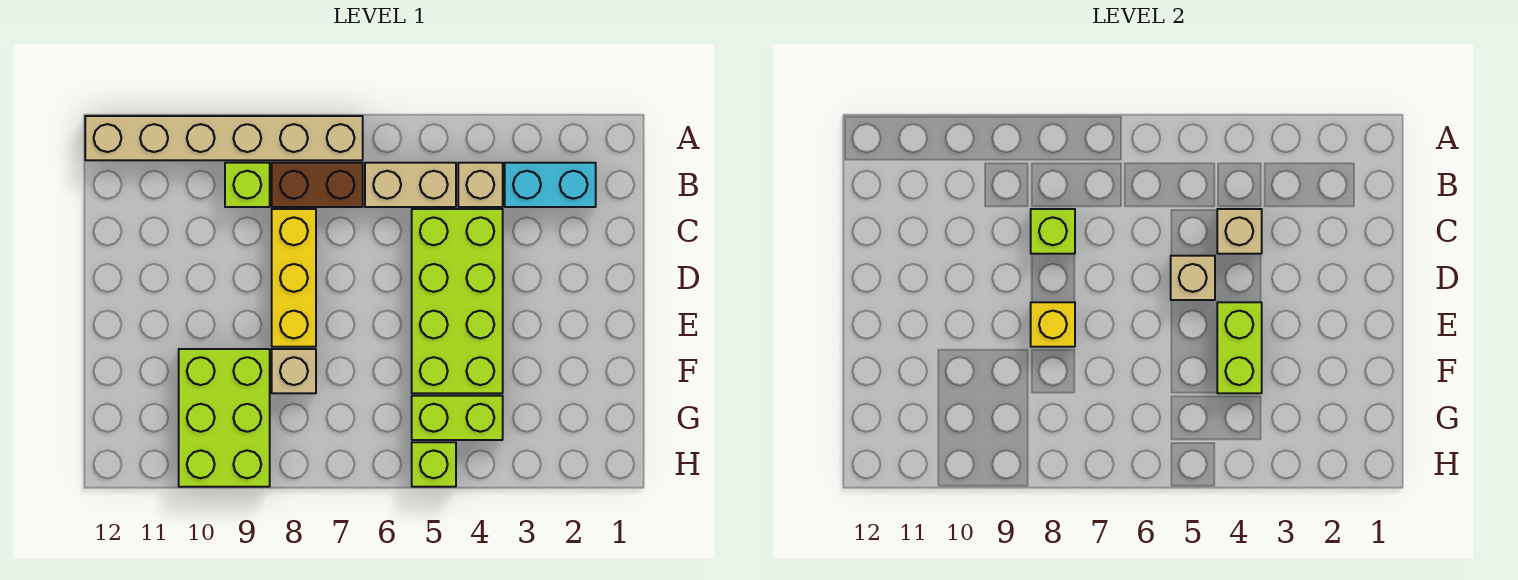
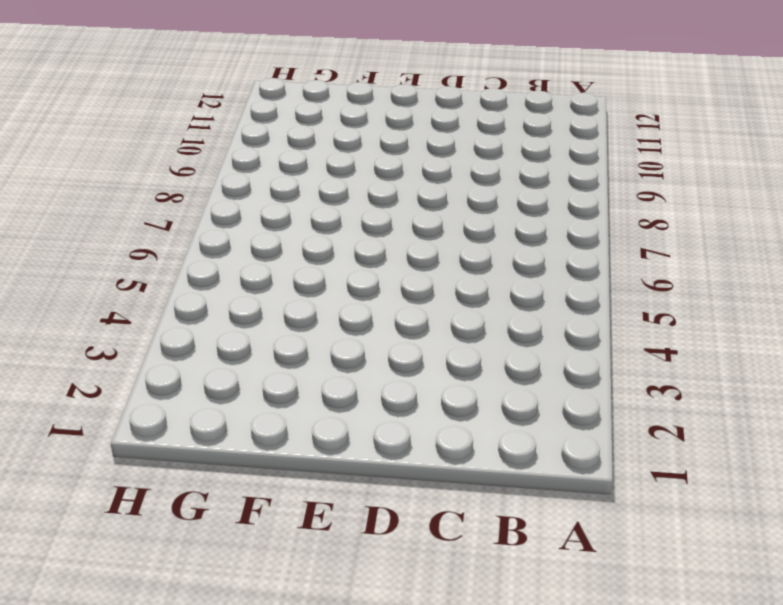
none -> tan brick A7:A12 level 1
none -> cyan brick B2:B3 level 1
none -> tan brick B4 level 1

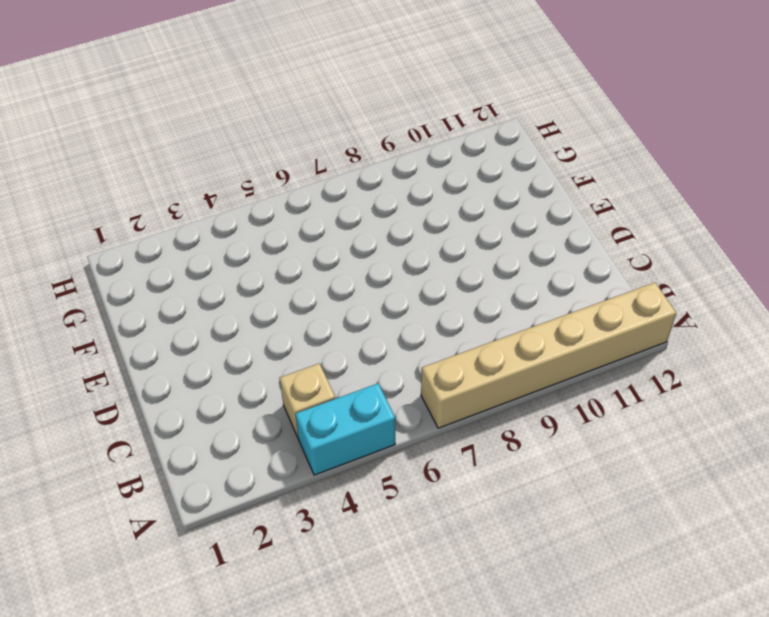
cyan brick A4:A5 level 1 -> cyan brick B2:B3 level 1
none -> tan brick B5:B6 level 1
none -> brown brick B7:B8 level 1
none -> lime brick B9 level 1

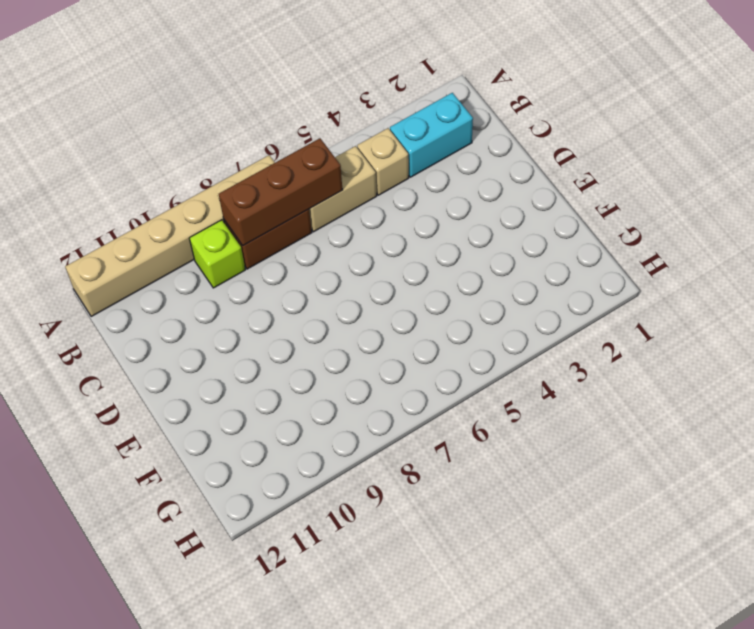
brown brick B6:B8 level 2 -> none
none -> lime brick C4:F5 level 1
none -> yellow brick C8:E8 level 1
none -> tan brick F8 level 1

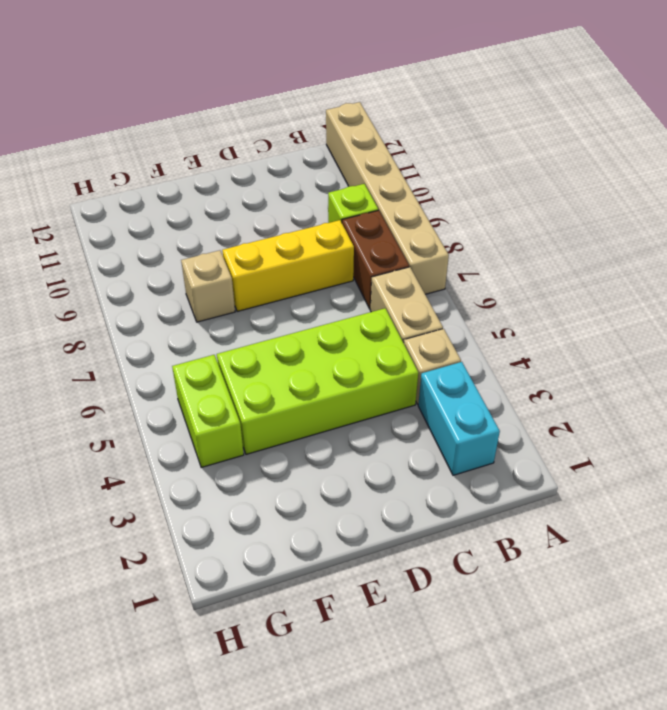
none -> lime brick F9:H10 level 1
none -> lime brick H5 level 1
none -> tan brick C4 level 2

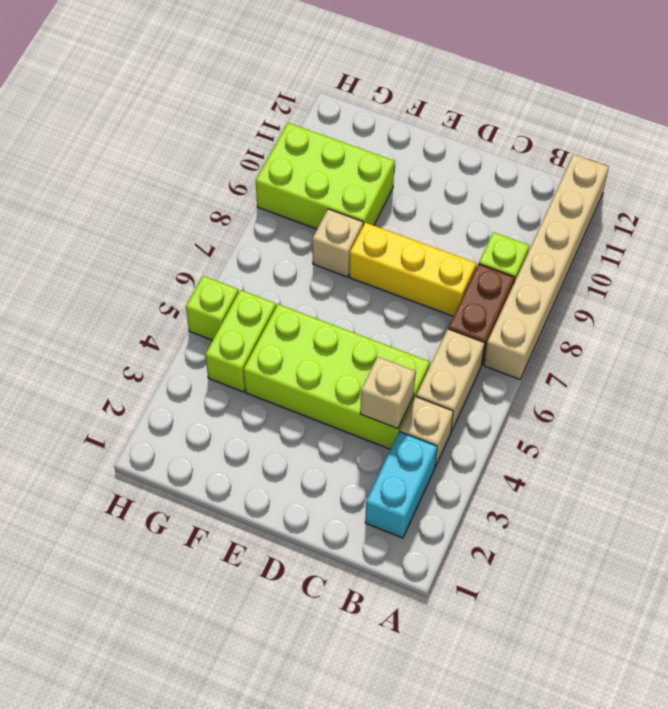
none -> lime brick C8 level 2
none -> tan brick D5 level 2
none -> lime brick E4:F4 level 2

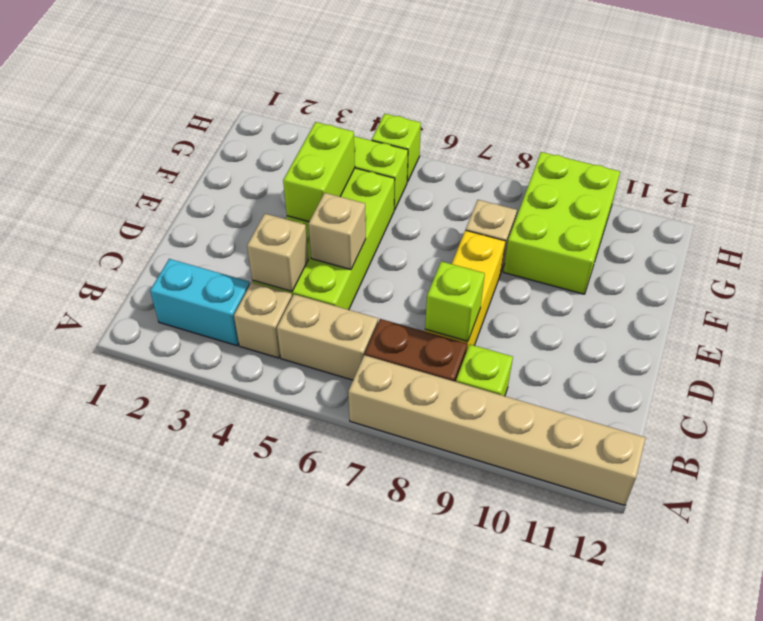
none -> yellow brick E8 level 2

